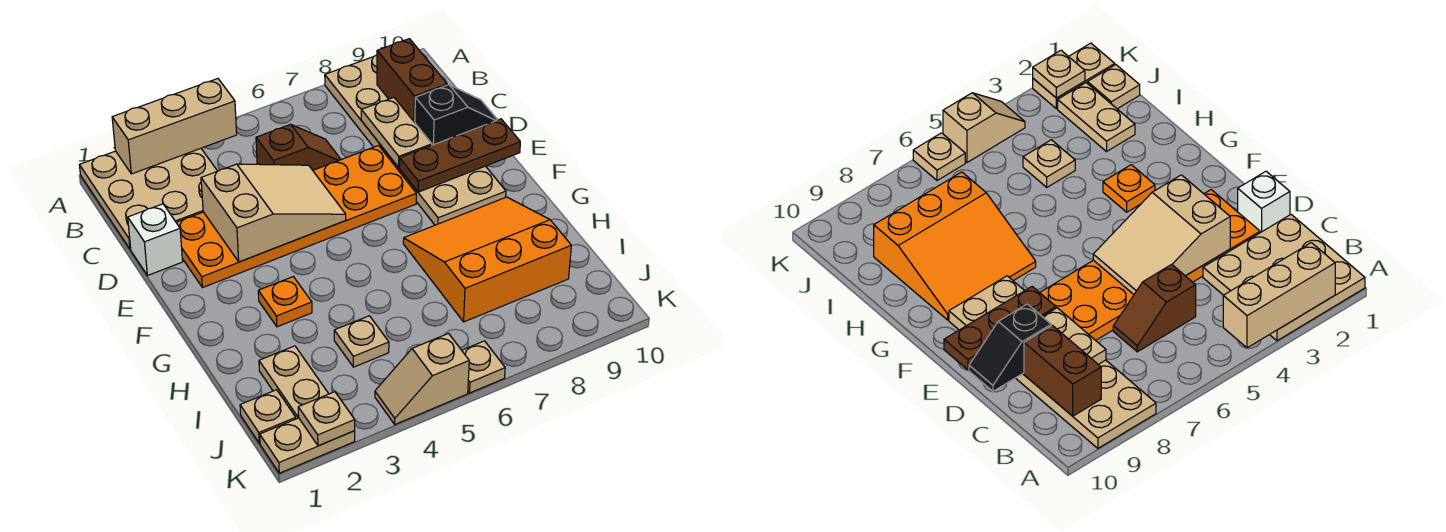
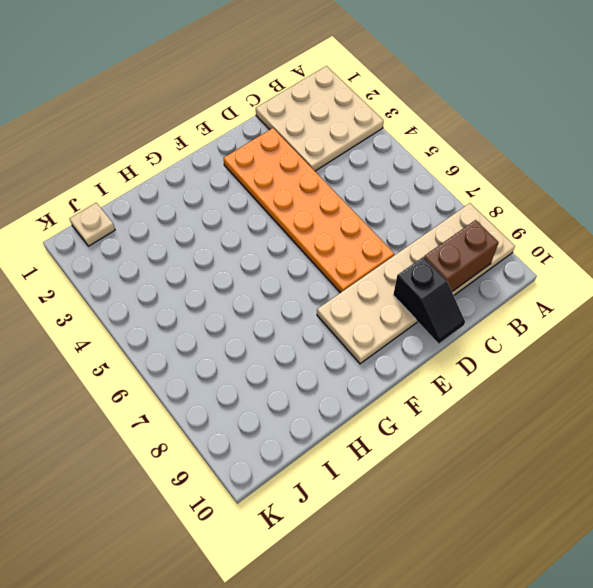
none -> brown slope C5:C6 level 1 top 5
none -> white brick D1 level 1
none -> orange plate G3 level 1

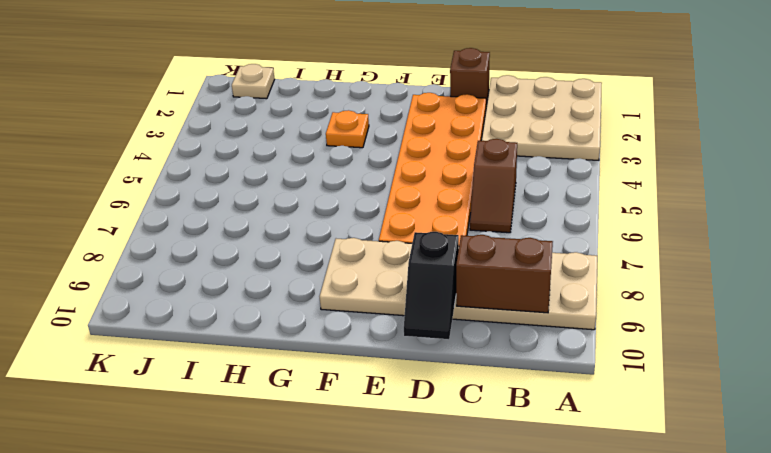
brown brick D1 level 1 -> white brick D1 level 1
none -> orange slope G7:I9 level 1 top I
none -> tan plate I2:J2 level 1
none -> tan plate I4 level 1

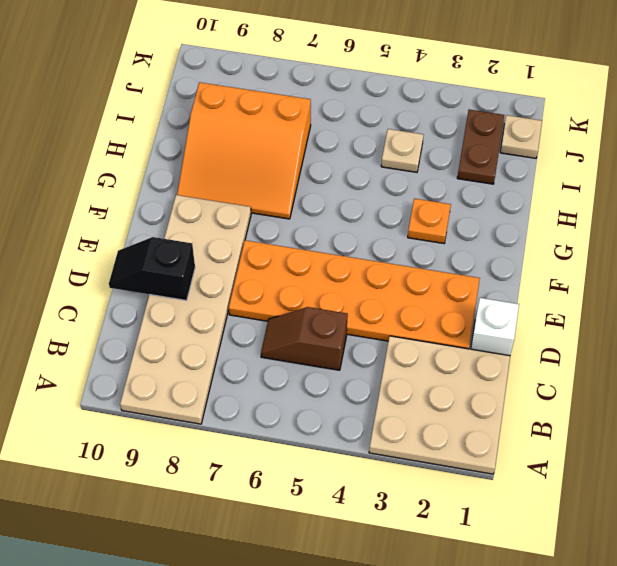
brown plate I2:J2 level 1 -> tan plate I2:J2 level 1
none -> tan plate K1:K2 level 1
none -> tan slope K4:K5 level 1 top 5
none -> tan plate K6 level 1

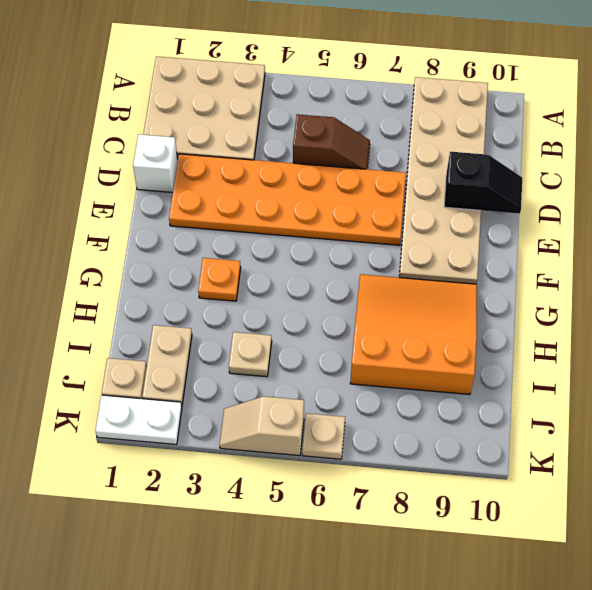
white plate K1:K2 level 1 -> tan plate K1:K2 level 1
none -> tan brick A2:A4 level 2
none -> brown brick B9:C9 level 2
none -> tan plate C8:D8 level 2

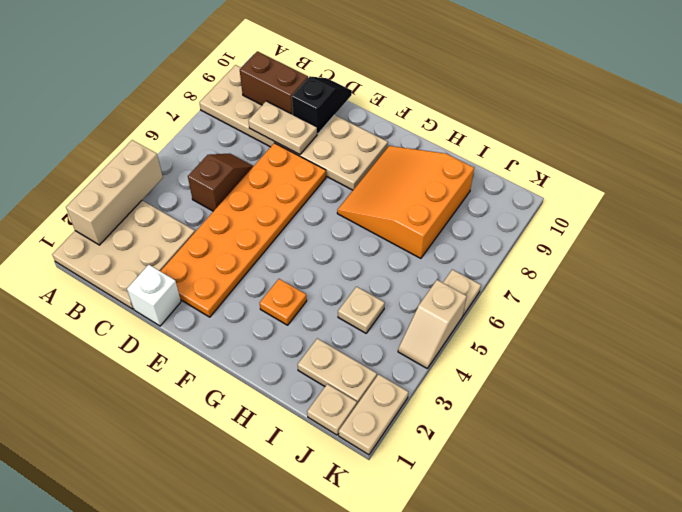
none -> tan slope D3:E5 level 2 top 3
none -> brown plate E8:E10 level 2
none -> tan plate K2 level 2

